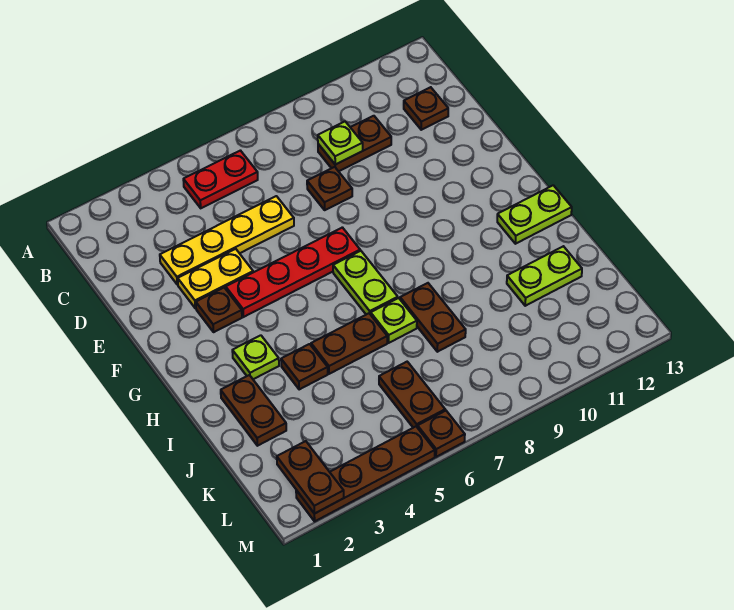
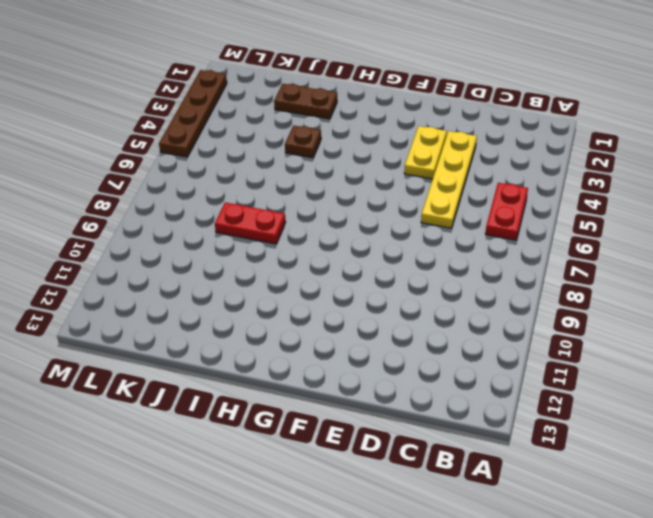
red plate I8:J8 level 1 -> brown plate I8:J8 level 1
none -> brown plate C9:C10 level 1
none -> brown plate C12 level 1
none -> brown plate D8 level 1

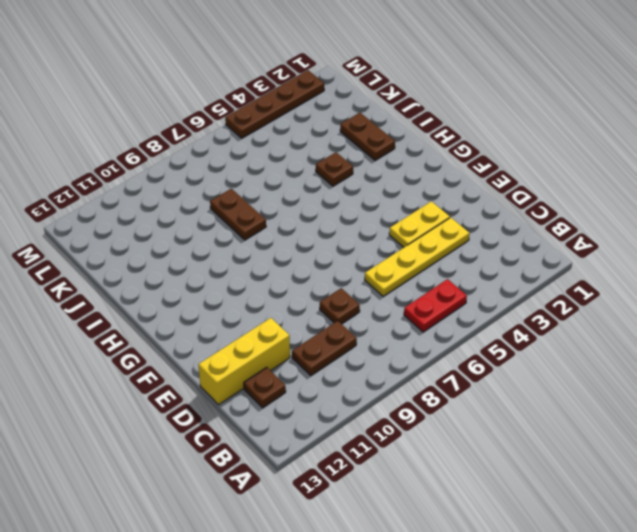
yellow brick D11:D13 level 1 -> none
none -> brown plate F3 level 1
none -> red plate F4:F7 level 1
none -> lime plate G7:H7 level 1

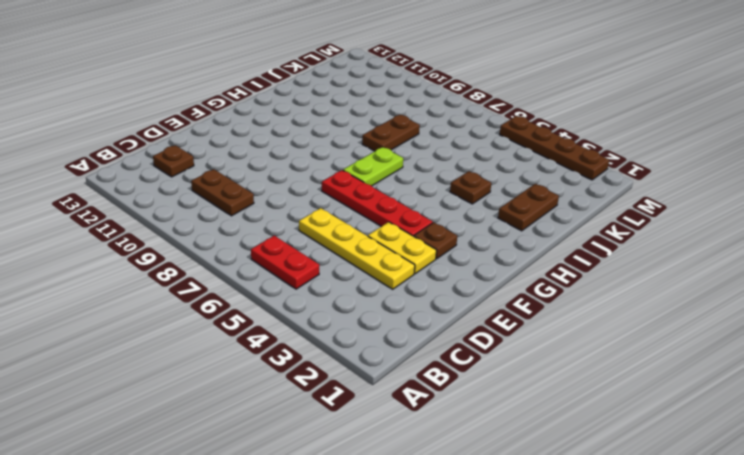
none -> brown plate D8 level 1
none -> lime plate H3 level 1
none -> lime plate H12:H13 level 1

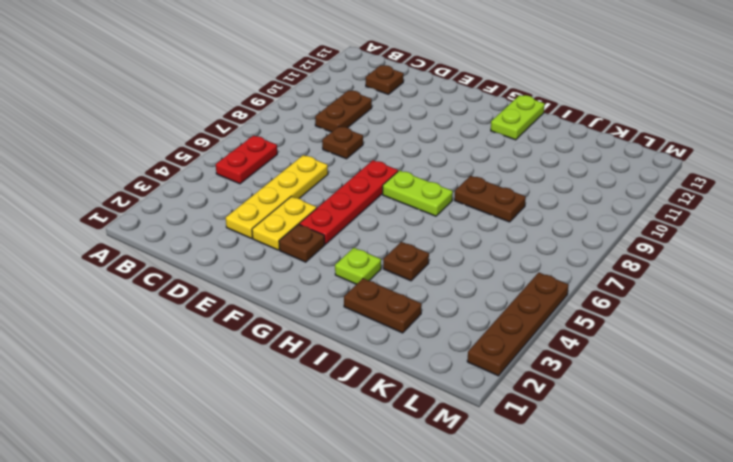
none -> brown plate I5:I6 level 1
none -> lime plate I7 level 1
none -> lime plate J11:J12 level 1

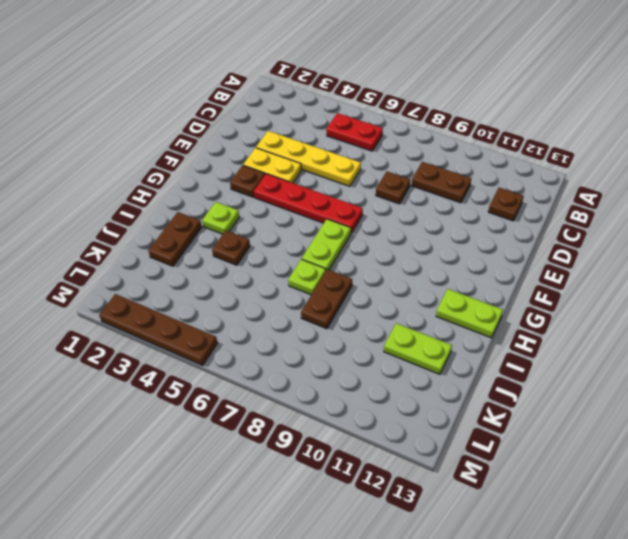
none -> brown plate I5:I6 level 1
none -> brown plate K6:L6 level 1
none -> brown plate M6 level 1

